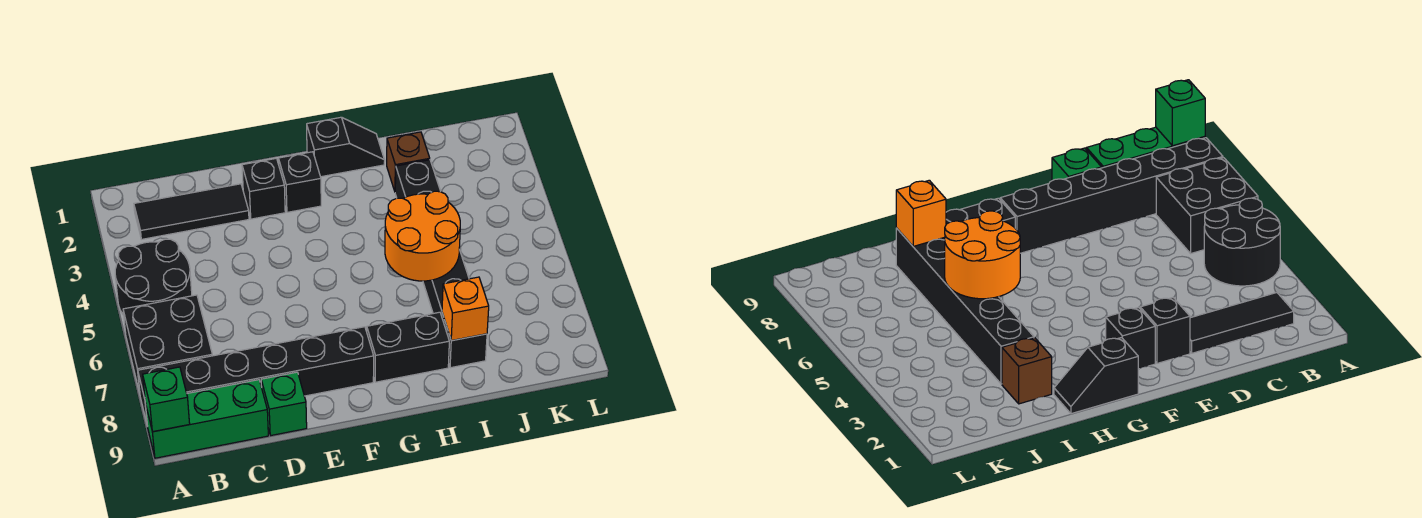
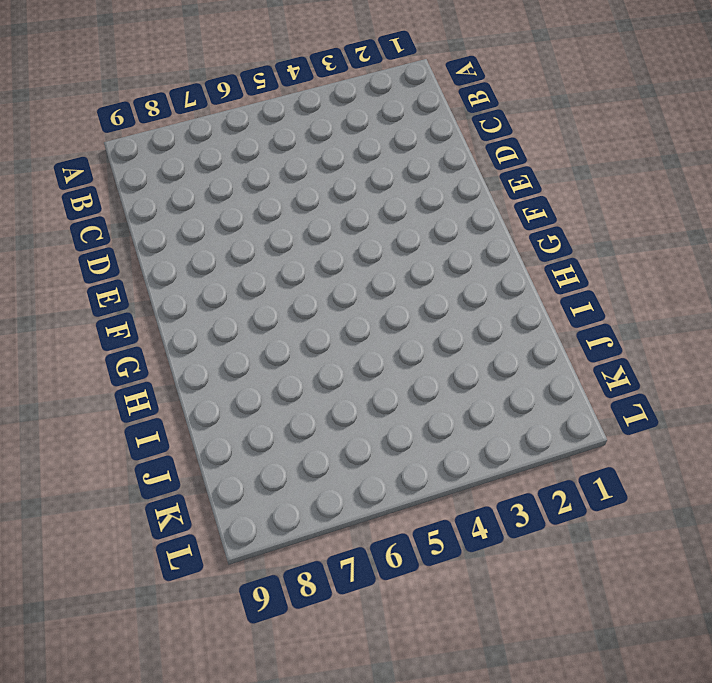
none -> black round brick A4:B5 level 1
none -> black brick A6:B7 level 1
none -> black brick A8:F8 level 1

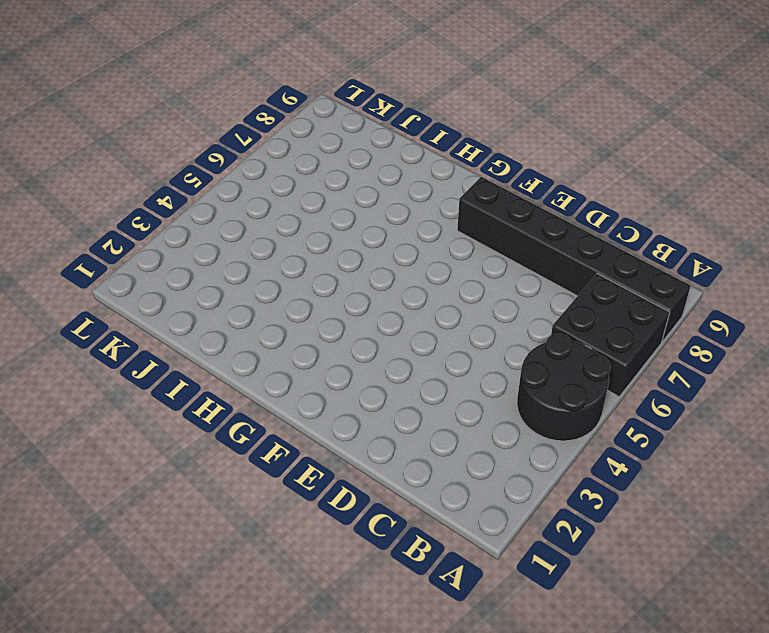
none -> green brick A9:C9 level 1
none -> black tile B2:D2 level 1
none -> green brick D9 level 1

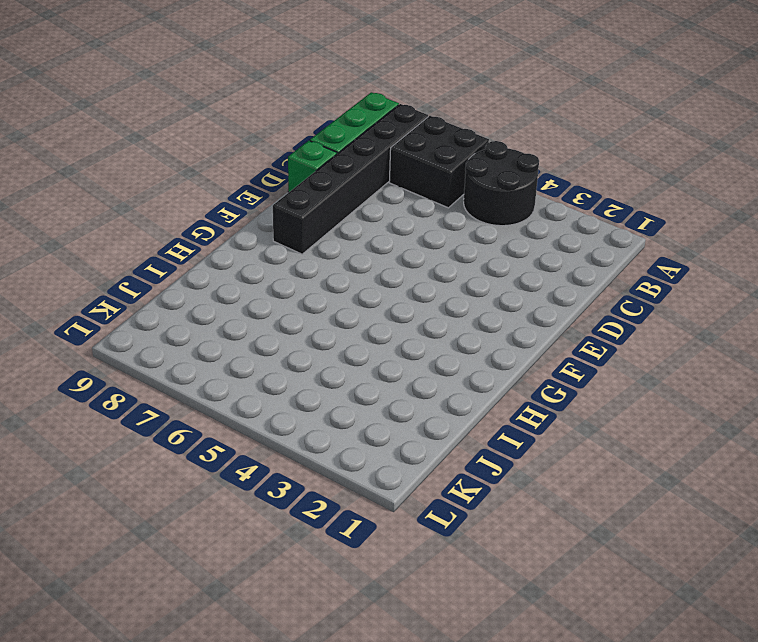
none -> black tile B2:D2 level 1
none -> black brick E2 level 1
none -> black brick F2 level 1

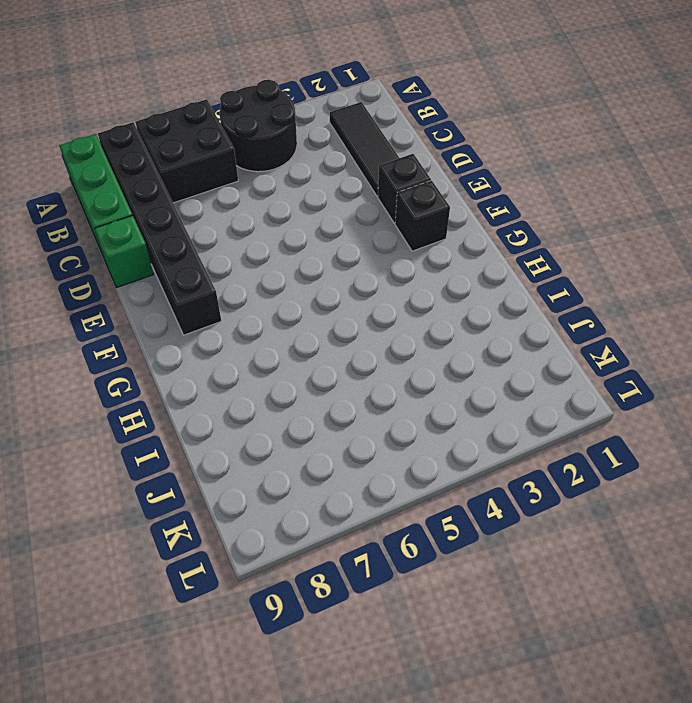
none -> black slope G1:H1 level 1 top G
none -> black brick G8:H8 level 1
none -> brown brick I2 level 1

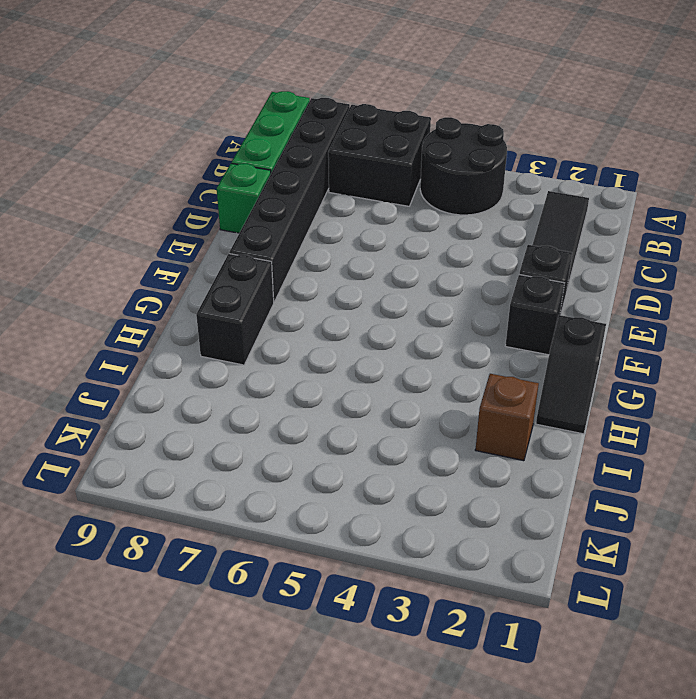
none -> black brick I3:I8 level 1
none -> green brick A9 level 2
none -> orange round brick H5:I6 level 2

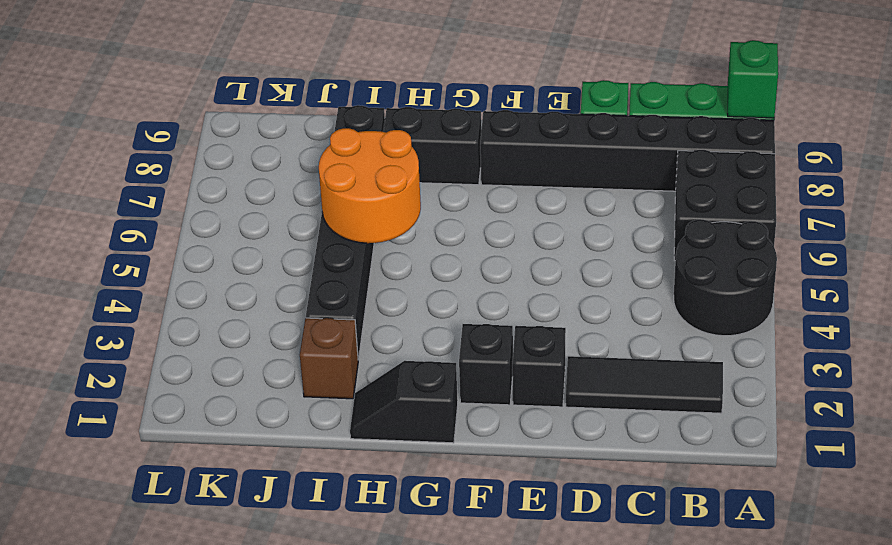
none -> orange brick I8 level 2

